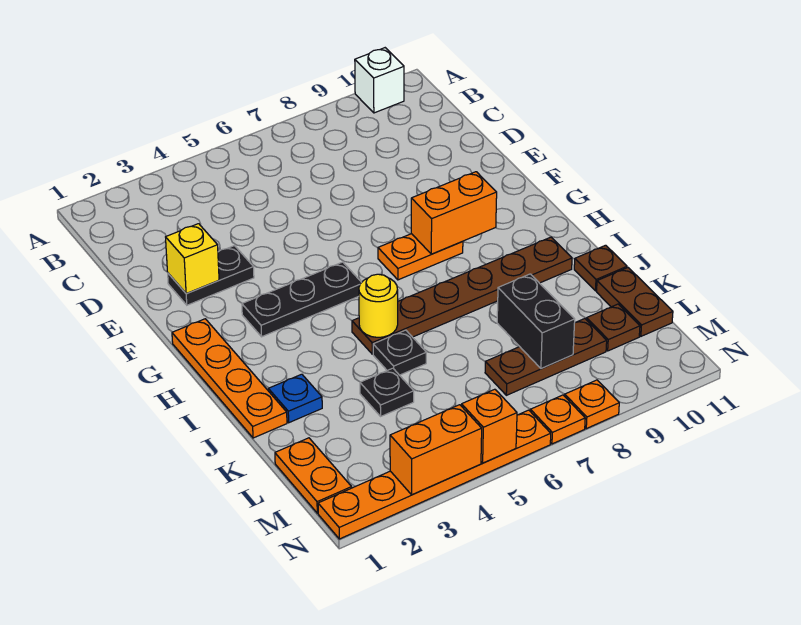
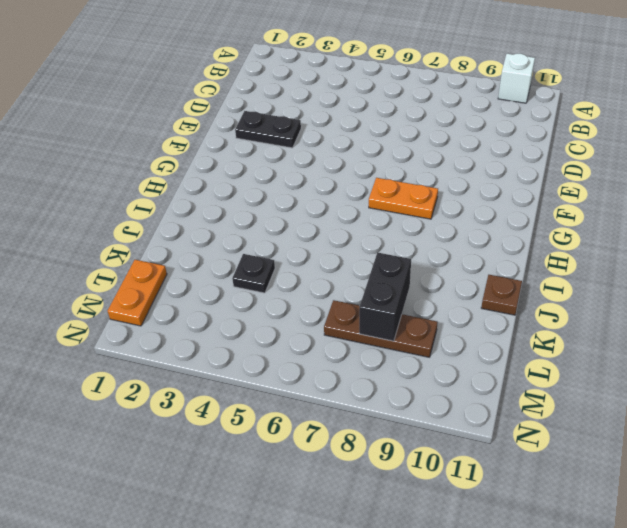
none -> orange plate G1:J1 level 1
none -> black plate G3:G5 level 1
none -> brown plate I5:I10 level 1

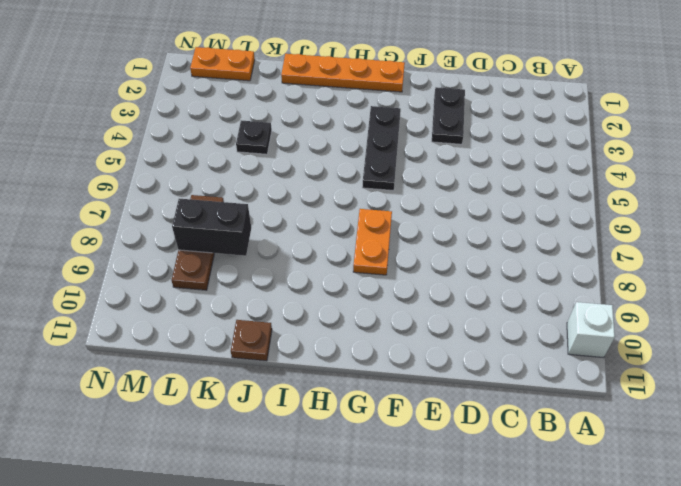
none -> brown plate I5:I10 level 1
none -> blue plate J2 level 1
none -> black plate J5 level 1

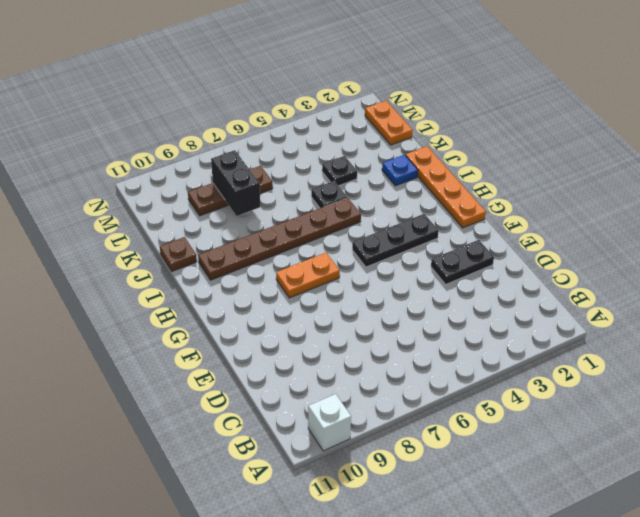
none -> brown plate K11:L11 level 1
none -> brown plate L10 level 1
none -> orange plate N1:N6 level 1

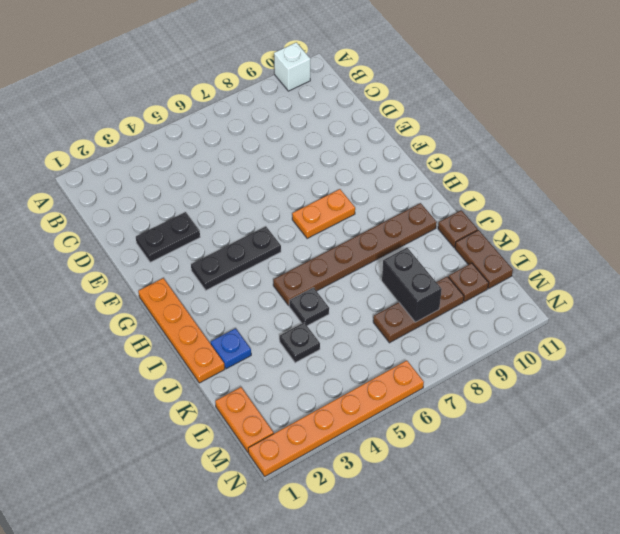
none -> orange plate N7 level 1
none -> orange plate N8 level 1
none -> yellow brick E2 level 2

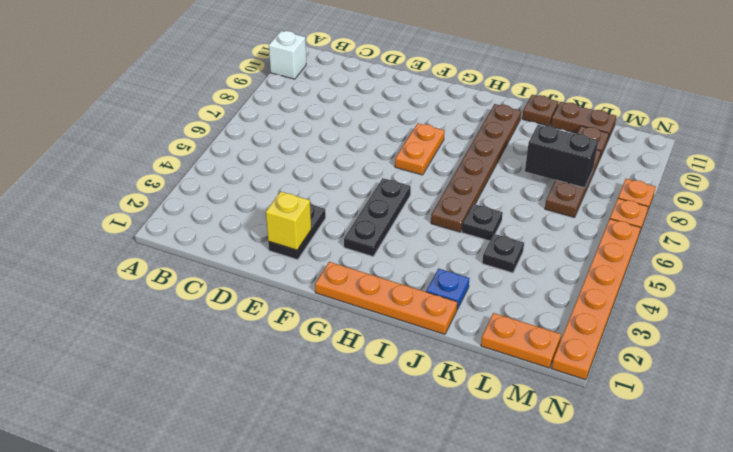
none -> orange brick G8:G9 level 2
none -> yellow round brick I5 level 2
none -> orange brick N3:N4 level 2

